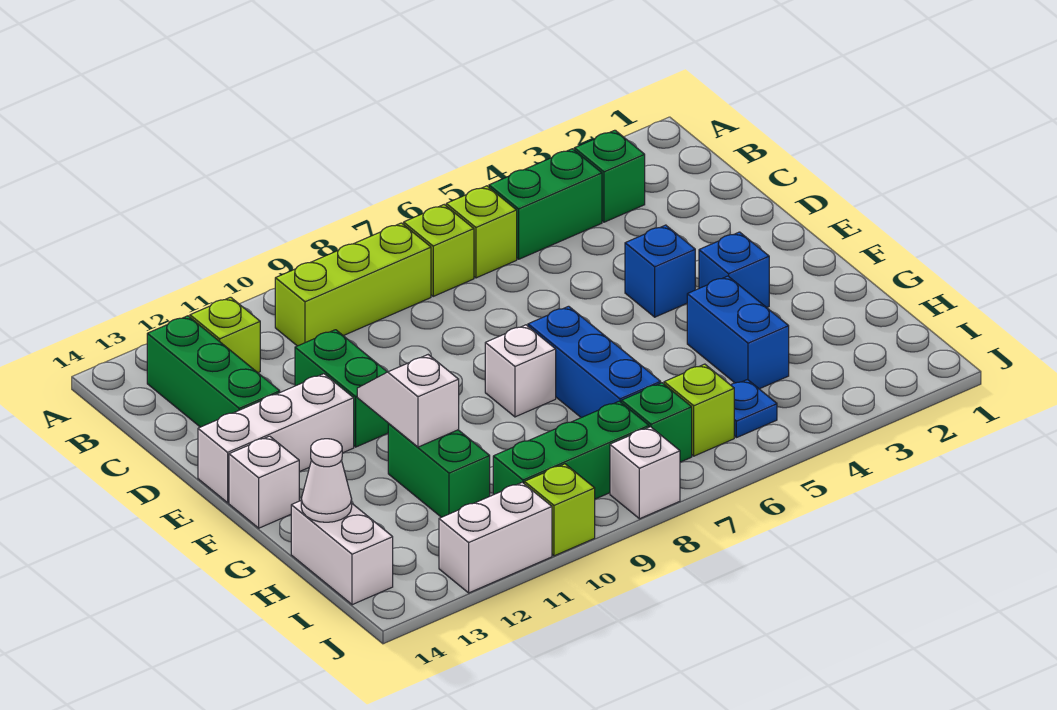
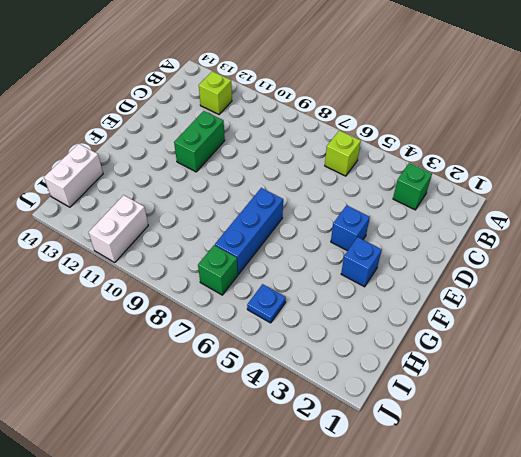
white brick I11:J11 level 1 -> white brick J11:J12 level 1
none -> green brick B4:B5 level 1
none -> lime brick B7 level 1
none -> lime brick B8:B10 level 1

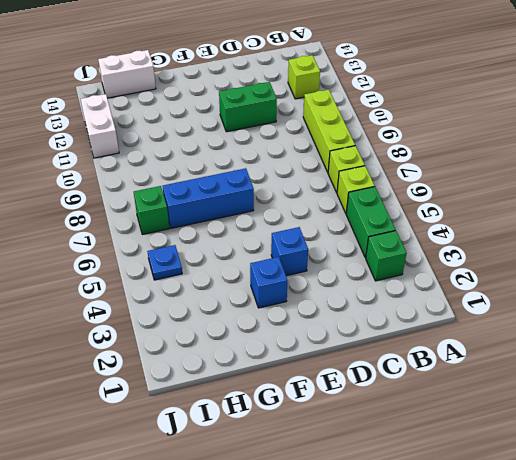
none -> green brick B13:D13 level 1
none -> white brick E12:E14 level 1
none -> white brick F8 level 1

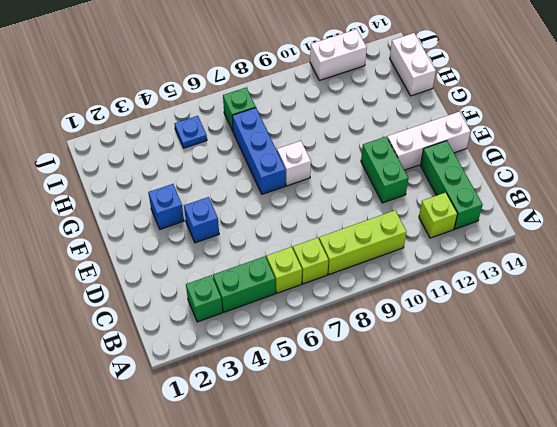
none -> white brick F14 level 1
none -> blue brick G4:H4 level 1
none -> green brick G11:H11 level 1

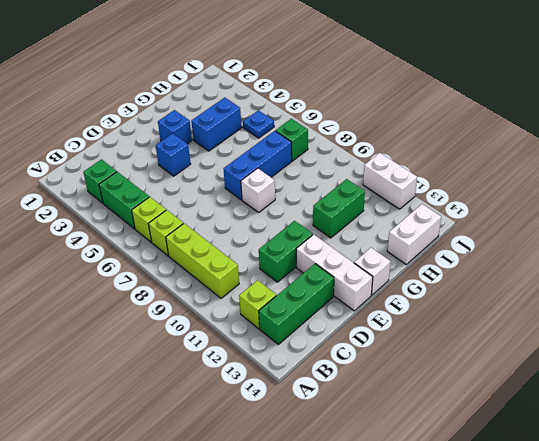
none -> lime brick I6 level 1
none -> green brick I8:I10 level 1
none -> white brick J8 level 1

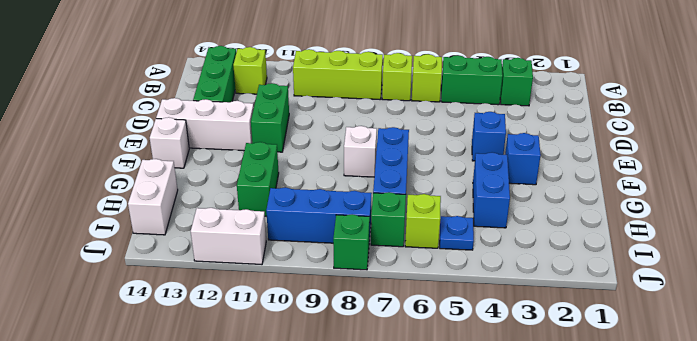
blue brick I8:I10 level 1 -> green brick I8:I10 level 1
green brick J8 level 1 -> white brick J8 level 1
none -> lime brick J10 level 1
none -> white slope F11:G11 level 2 top G
none -> white cone H14 level 2

